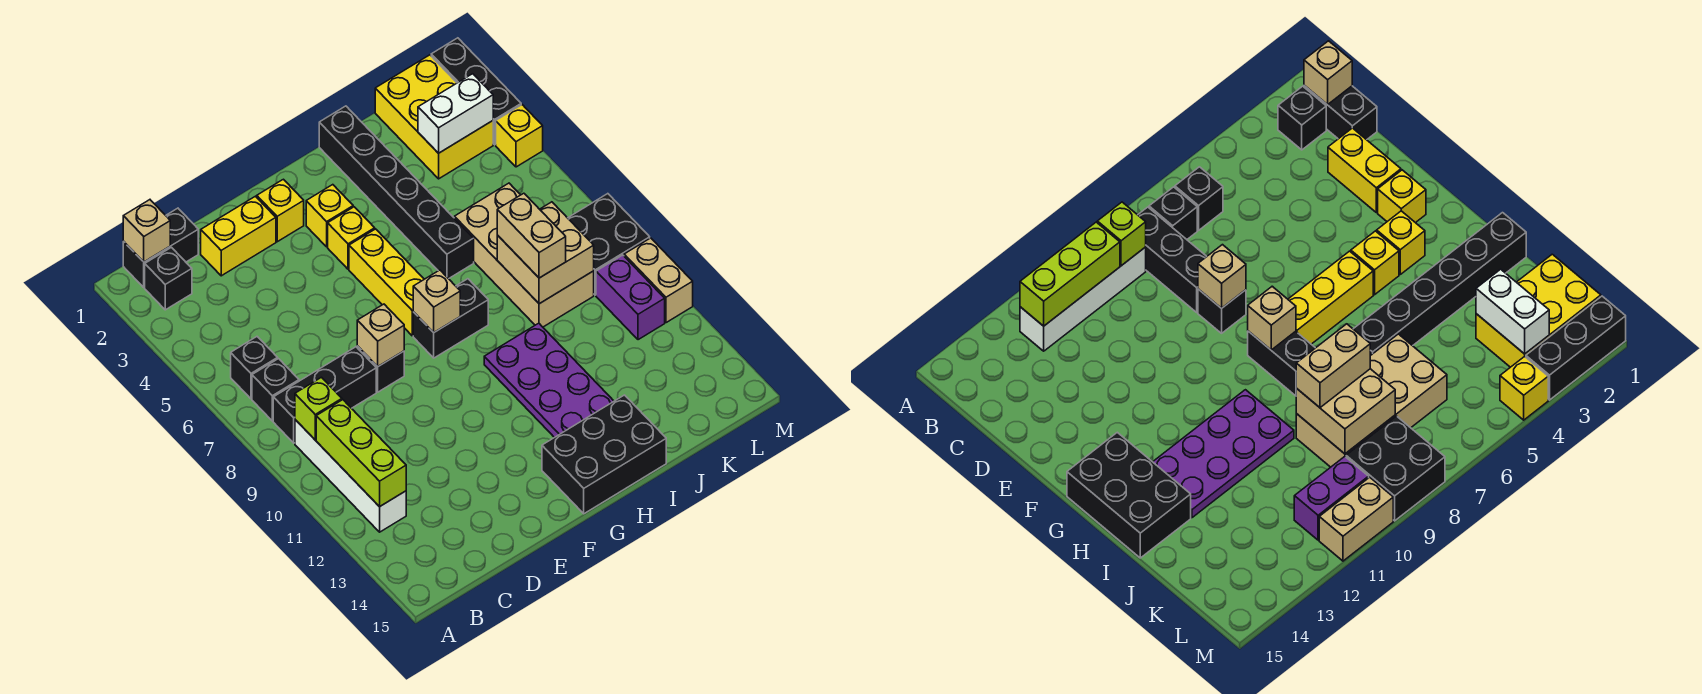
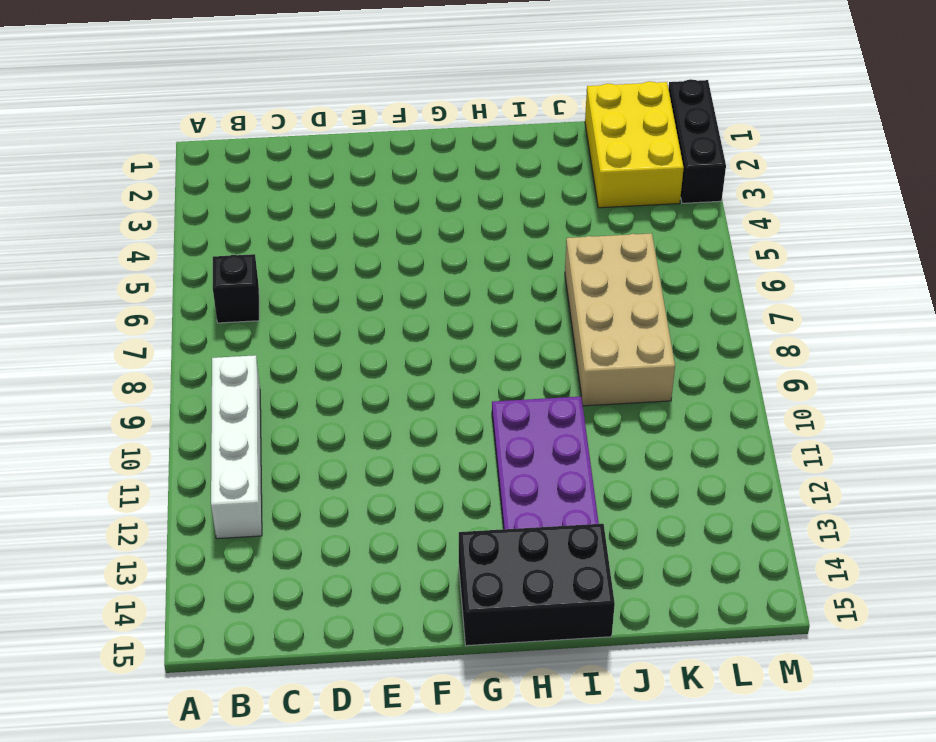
none -> black brick B1:C1 level 1
none -> black brick B2 level 1
none -> black brick B7 level 1
none -> black brick B8:D8 level 1

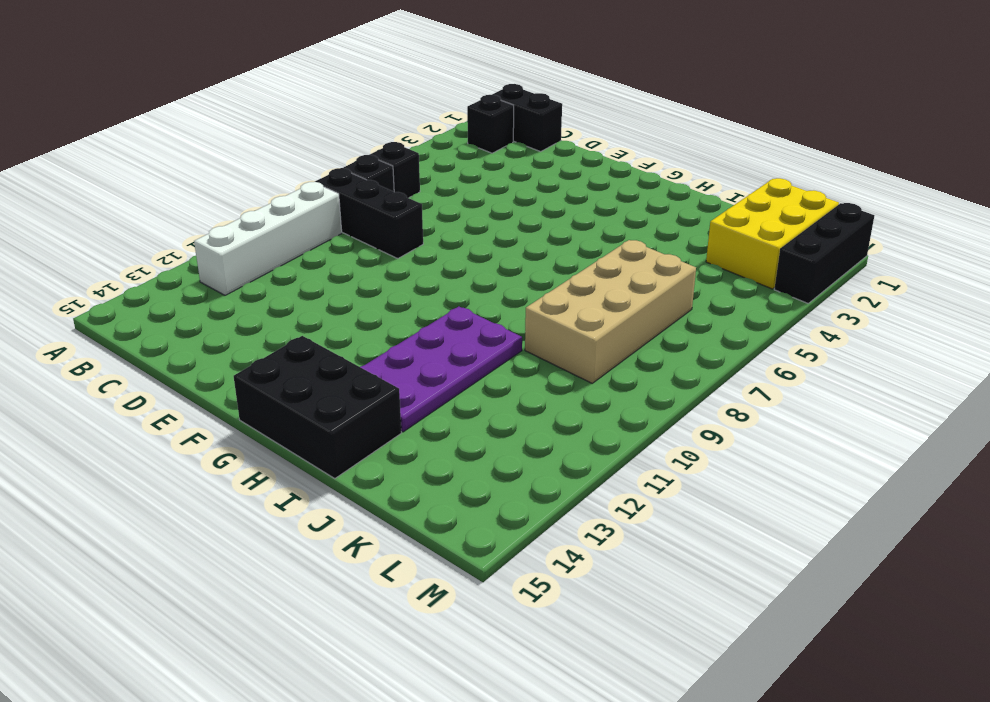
none -> yellow brick D2:E2 level 1
none -> black brick E8 level 1
none -> yellow brick F2 level 1
none -> yellow brick G3 level 1

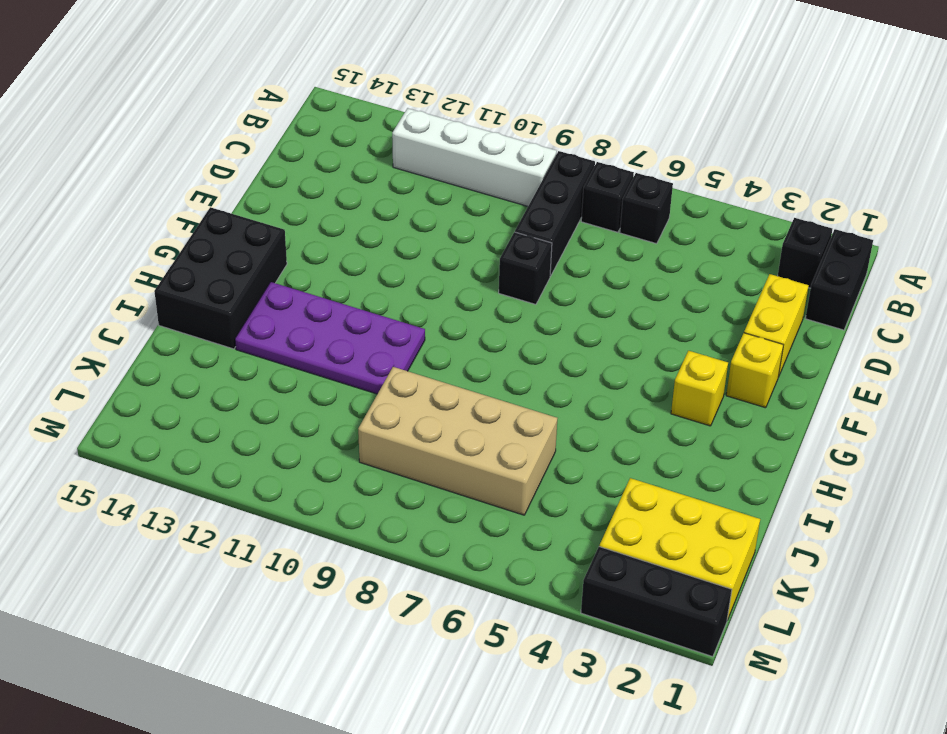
none -> yellow brick G4 level 1
none -> yellow brick G5:G7 level 1
none -> black brick G8:H8 level 1
none -> black brick I1:I6 level 1

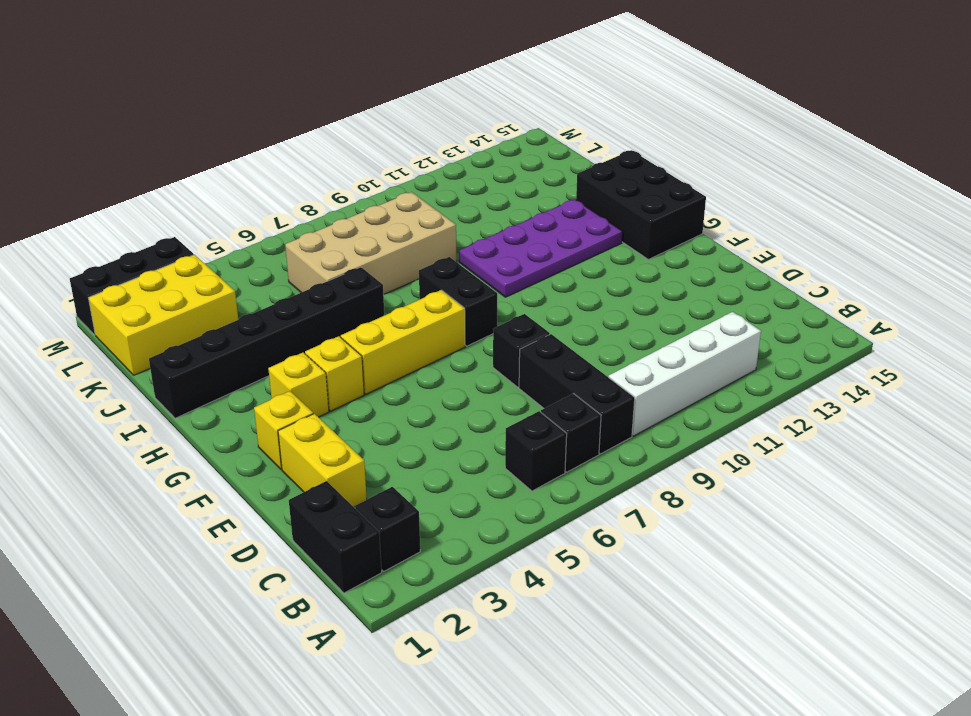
none -> black brick L8:M9 level 1
none -> purple brick L10:L11 level 1
none -> yellow brick M4 level 1
none -> tan brick M10:M11 level 1

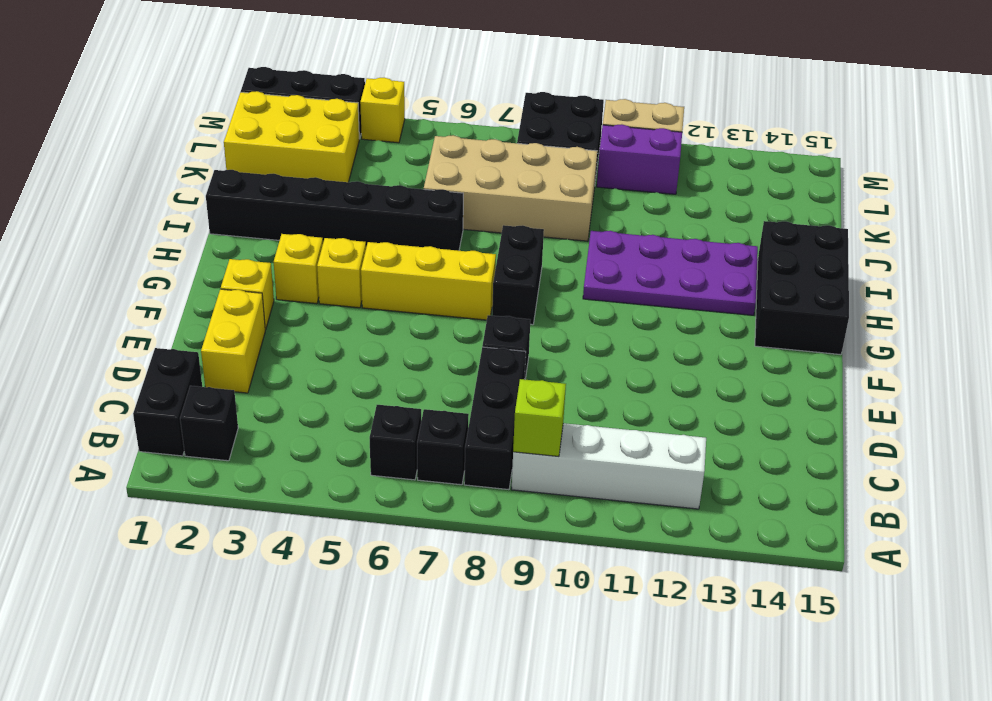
none -> tan brick B1 level 2
none -> lime brick B10:B12 level 2
none -> tan brick E8 level 2
none -> tan brick G8 level 2

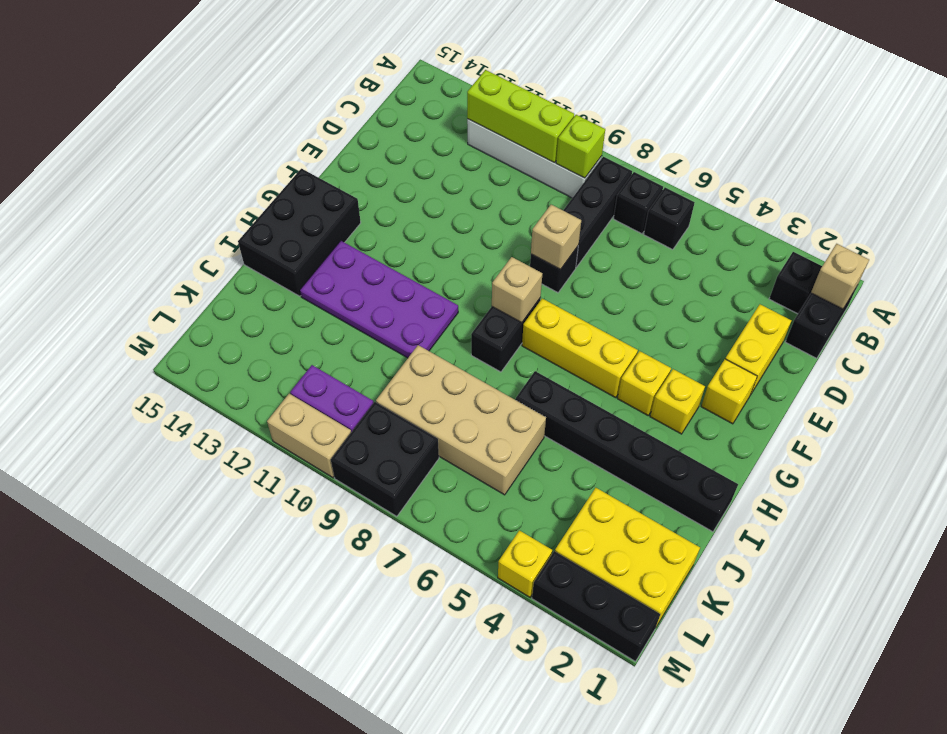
none -> tan brick J8:K9 level 2
none -> white brick K3:L3 level 2
none -> tan brick J8:J9 level 3

